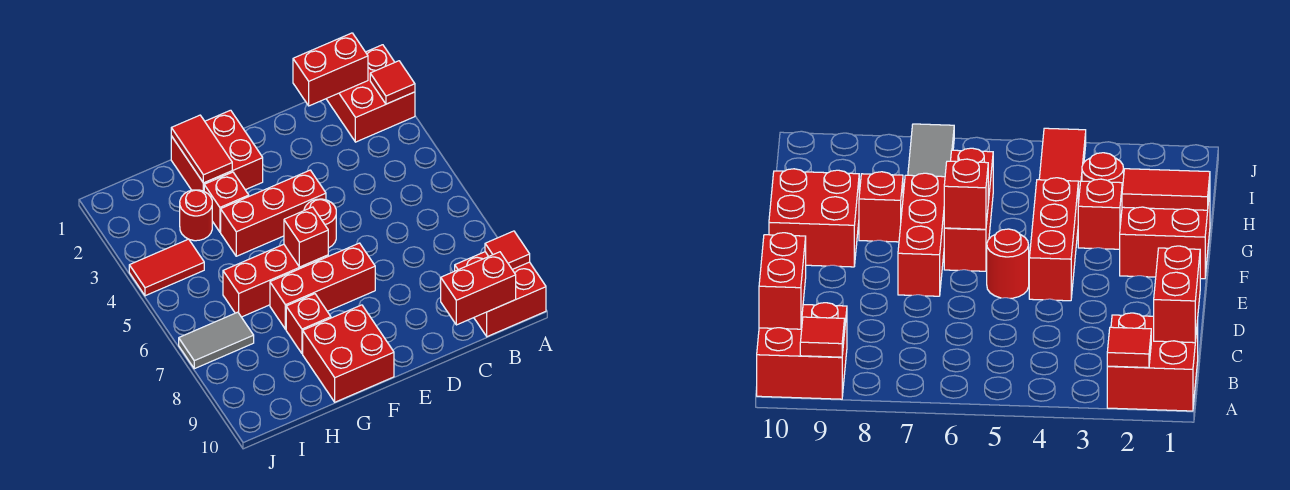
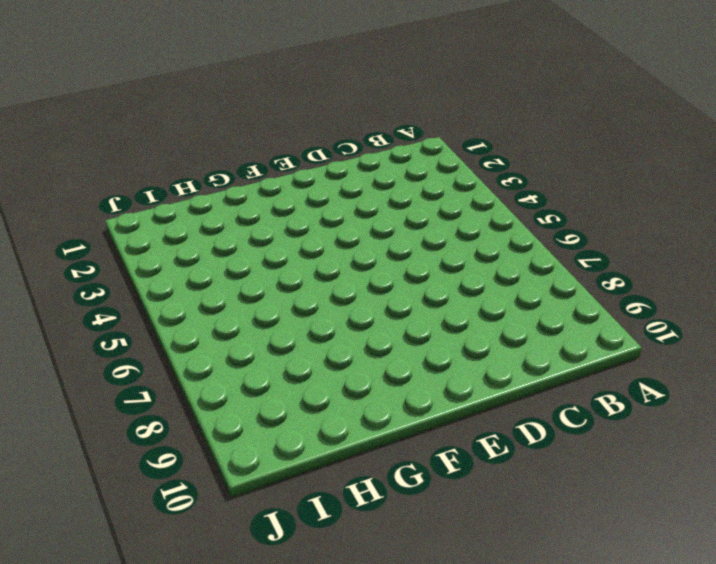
none -> red brick A1:B2 level 1
none -> red brick A9:B10 level 1
none -> red brick E4:G4 level 1

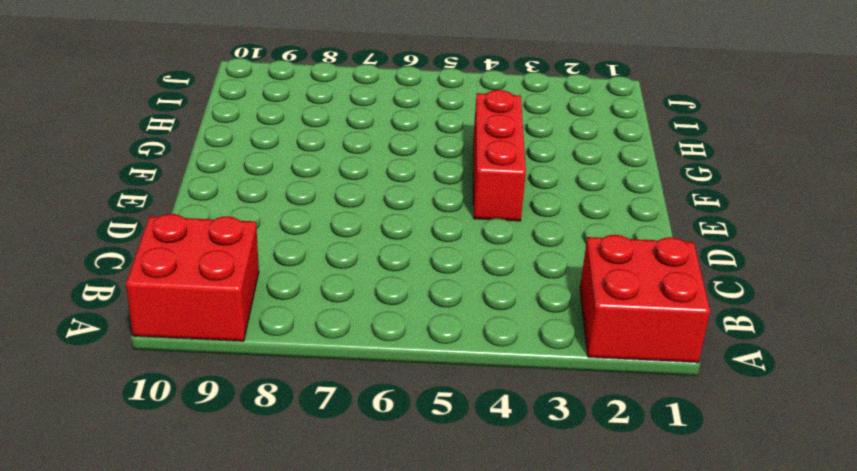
none -> red round brick E5 level 1
none -> red brick E7:G7 level 1
none -> red brick F1:G2 level 1

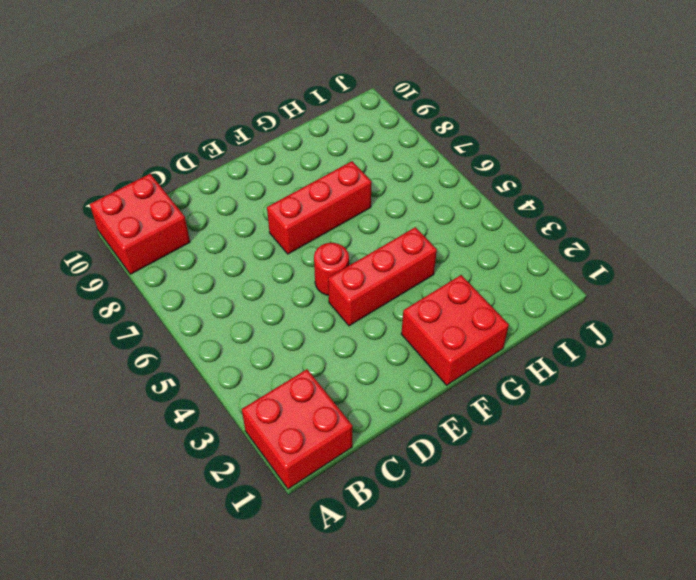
none -> red brick F6:H6 level 1
none -> red brick F9:G10 level 1
none -> red brick G3 level 1

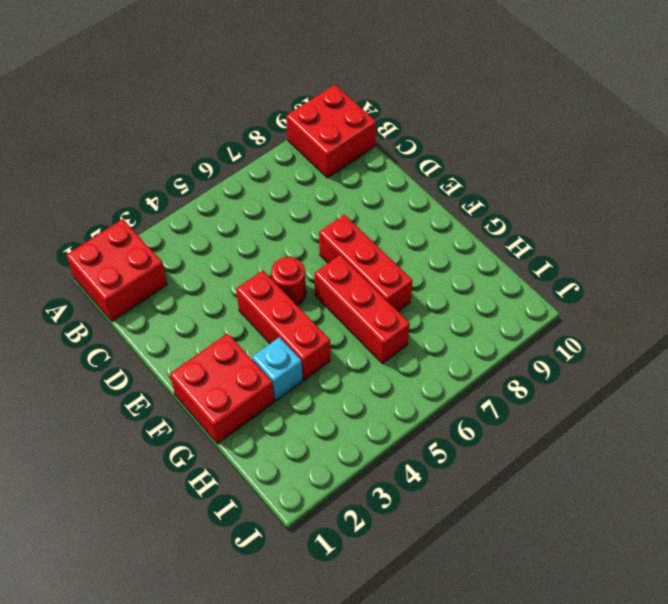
cyan brick G3 level 1 -> red brick G3 level 1
none -> red brick F9:G10 level 1
none -> red brick G8 level 1
none -> red round brick H3 level 1

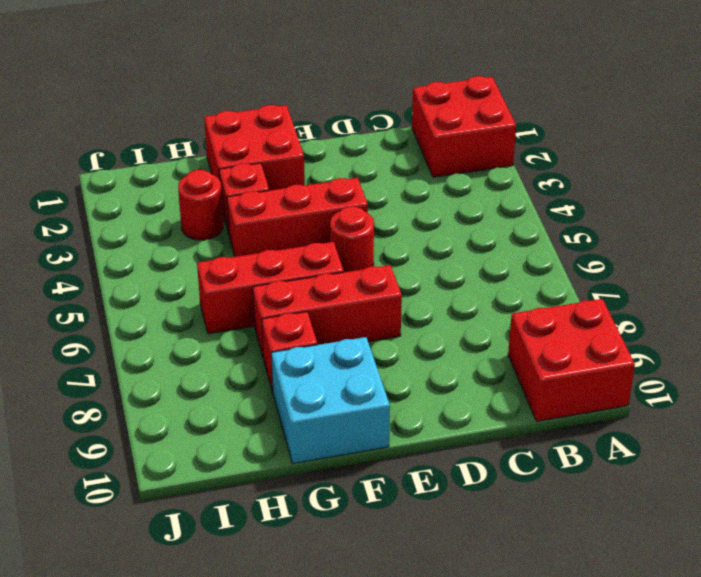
cyan brick F9:G10 level 1 -> red brick F9:G10 level 1
none -> red tile I4:J4 level 1
none -> grey tile I7:J7 level 1
none -> red tile A2 level 2

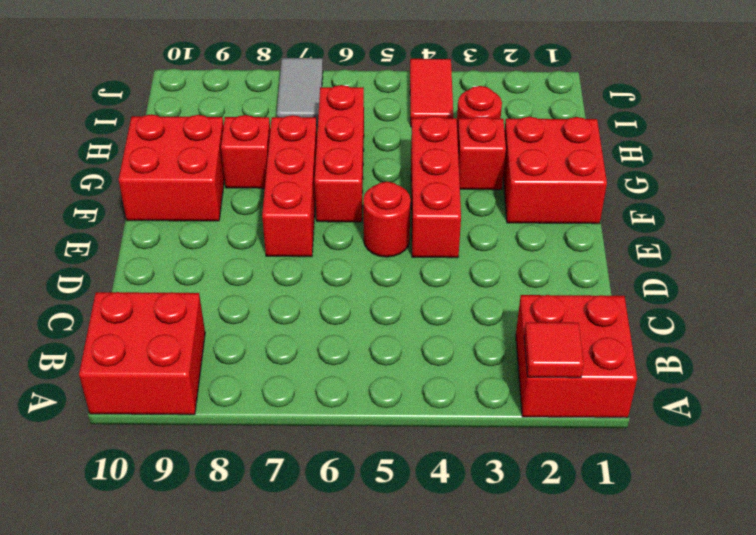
none -> red tile A9 level 2
none -> red brick B1:C1 level 2
none -> red brick B10:C10 level 2

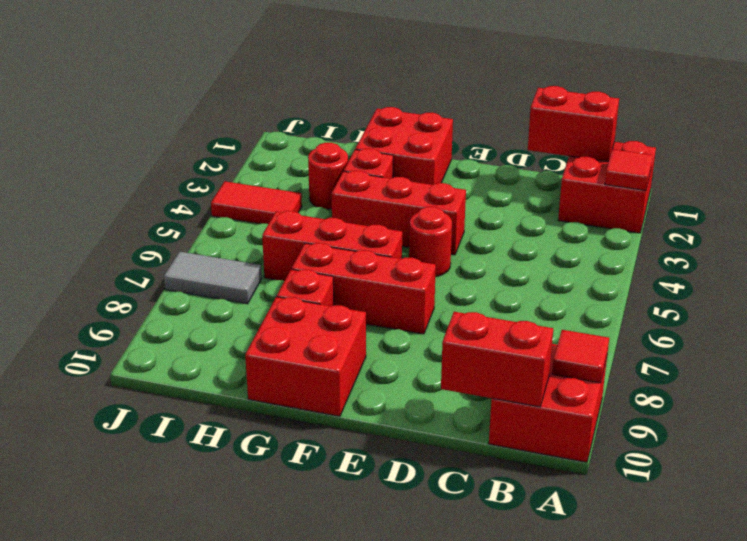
none -> red brick F6 level 2
none -> red tile G1:G2 level 2

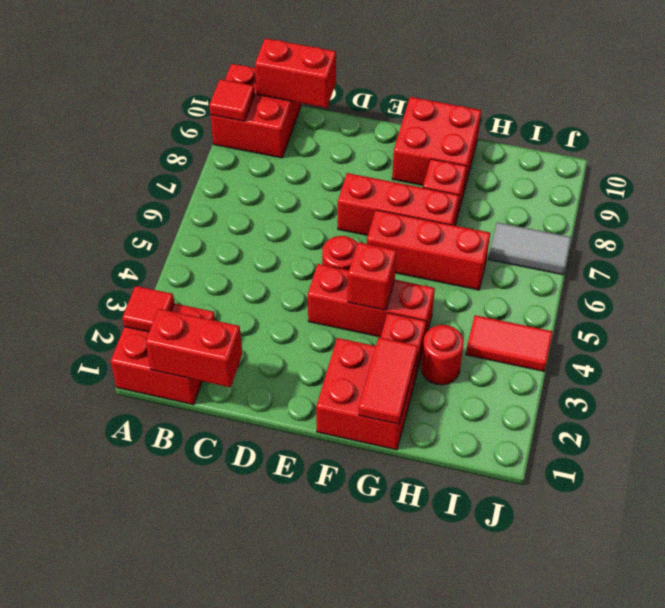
red brick F4 level 2 -> red brick F6 level 2

